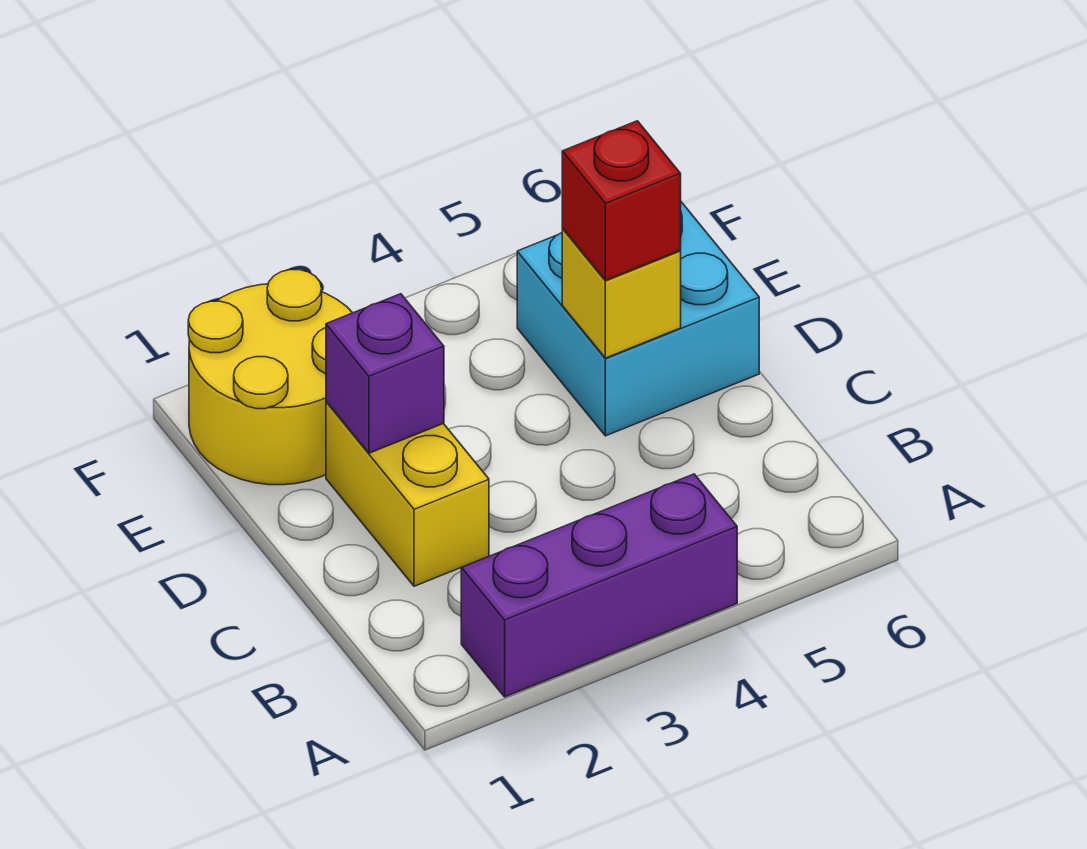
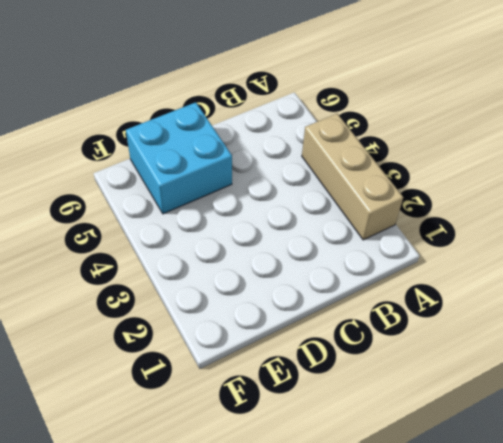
tan brick A2:A4 level 1 -> purple brick A2:A4 level 1
none -> yellow brick C2:D2 level 1
none -> yellow round brick E1:F2 level 1

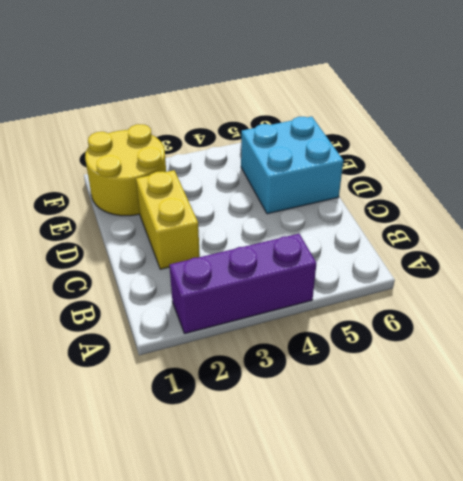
none -> purple brick D2 level 2
none -> yellow brick D5 level 2

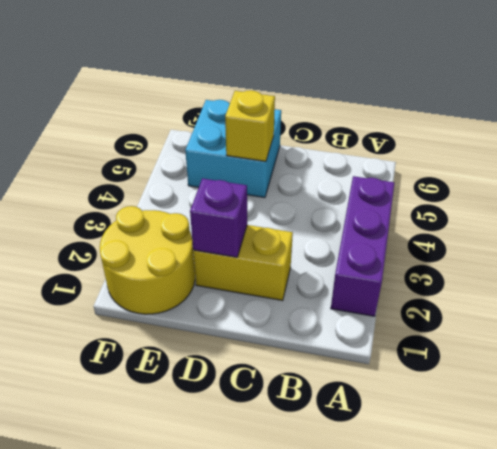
none -> red brick D5 level 3

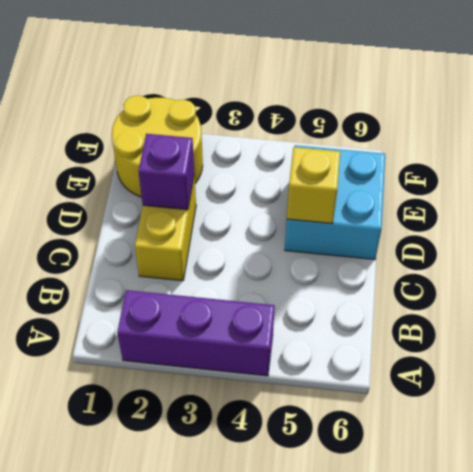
none -> red brick D5 level 3

